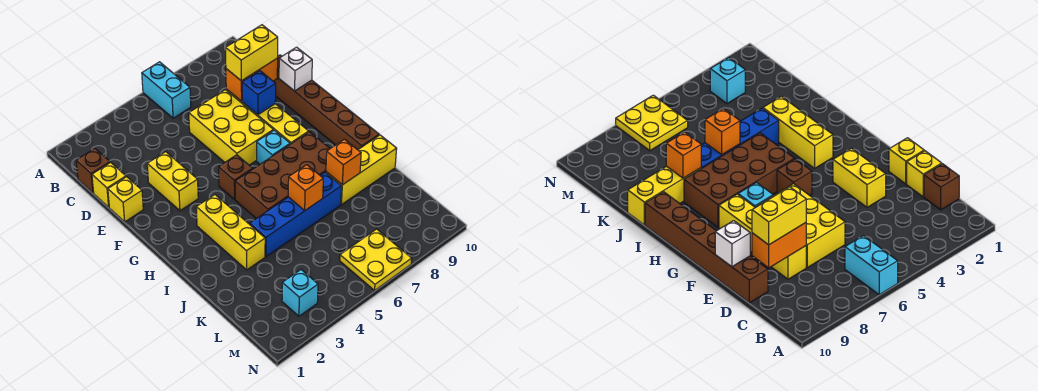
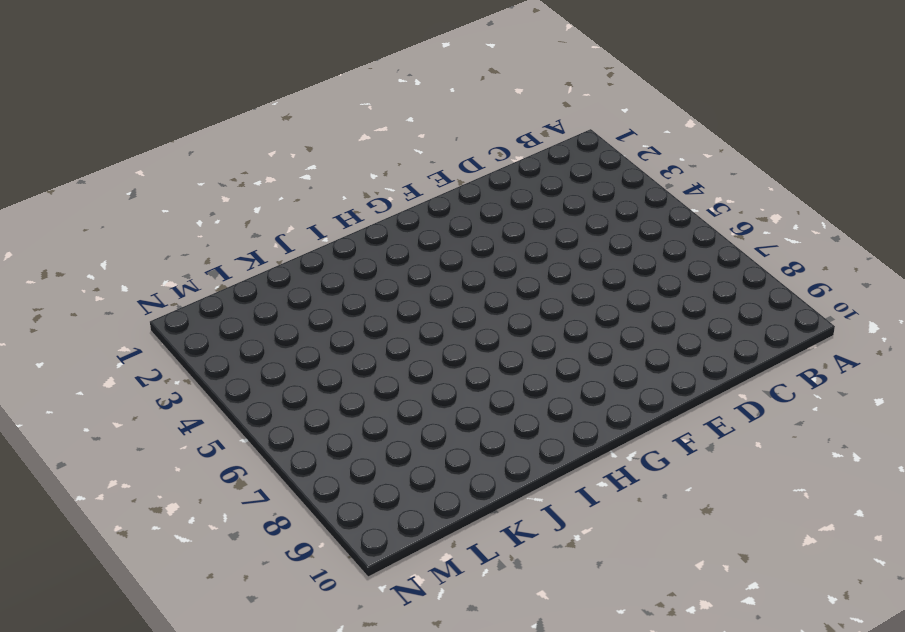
none -> cyan brick A6:B6 level 1
none -> brown brick C1 level 1
none -> yellow brick D1 level 1

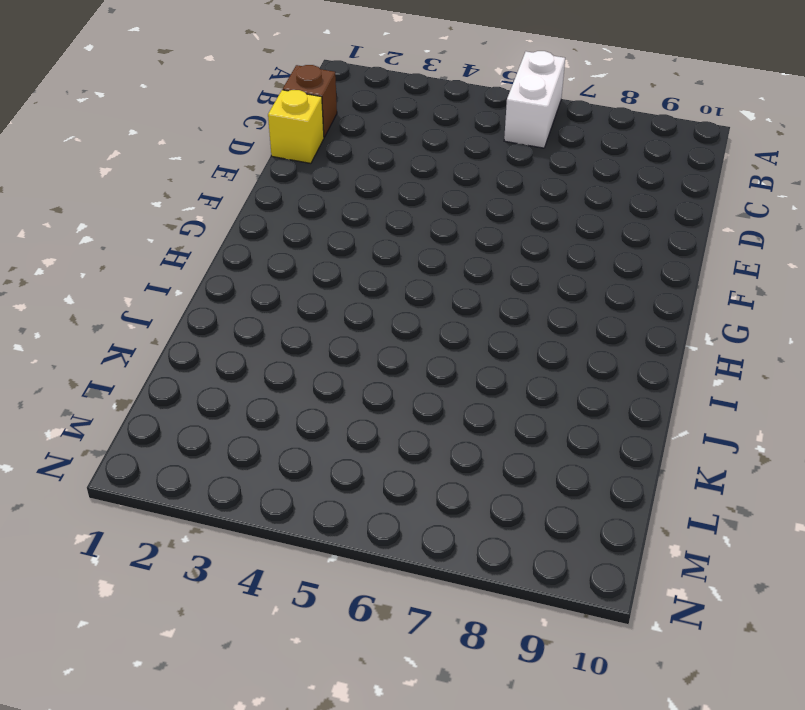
white brick A6:B6 level 1 -> cyan brick A6:B6 level 1
none -> yellow brick D6:F7 level 1
none -> yellow brick D8:G8 level 1
none -> brown brick D10:I10 level 1

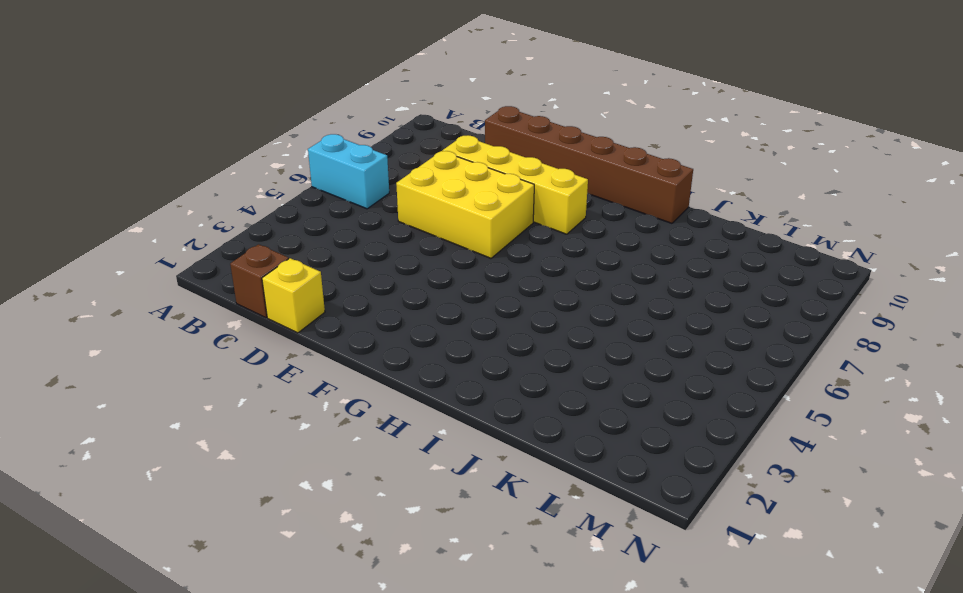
none -> yellow brick E1 level 1
none -> yellow brick E3:F3 level 1
none -> brown brick G5 level 1

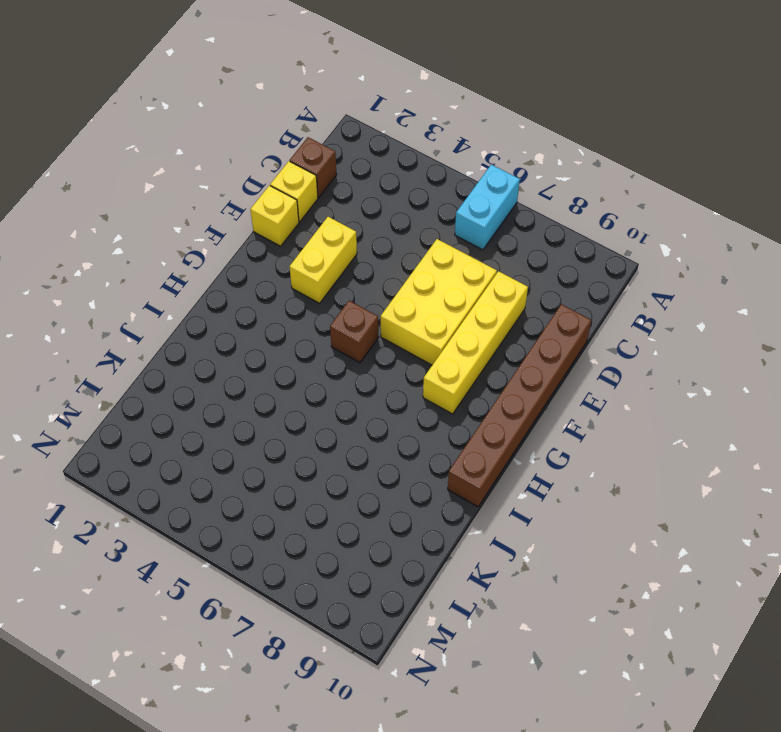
none -> cyan brick G7 level 1
none -> yellow brick H3:J3 level 1
none -> brown brick H5:I8 level 1

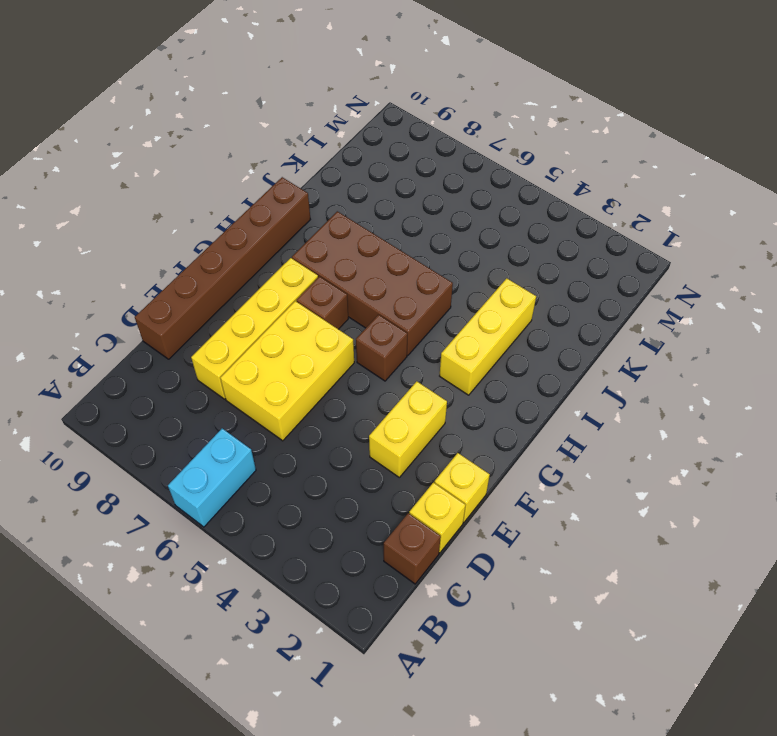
brown brick G7 level 1 -> cyan brick G7 level 1
none -> blue brick J4:J7 level 1
none -> yellow brick J8:J10 level 1
none -> cyan brick M3 level 1

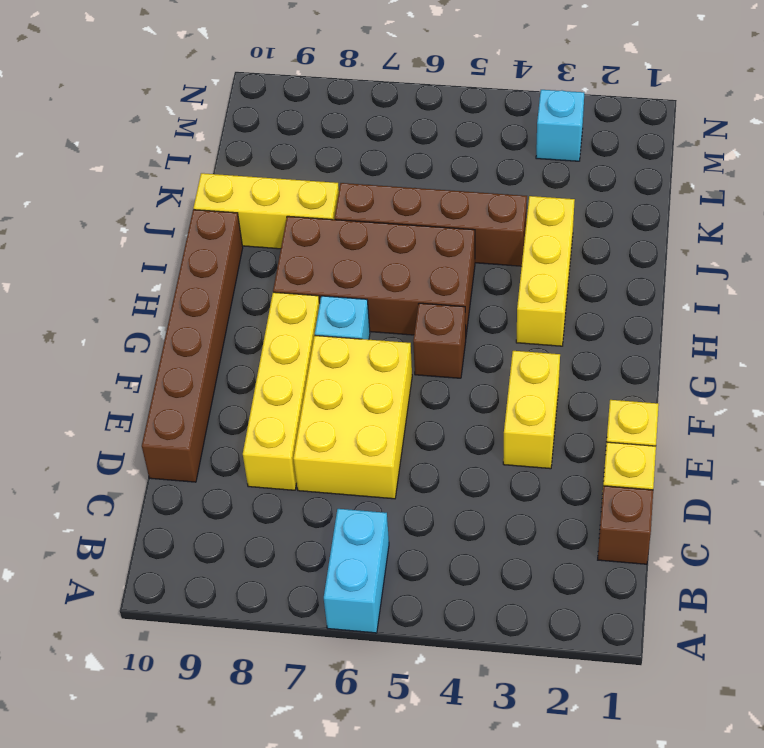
brown brick J4:J7 level 1 -> blue brick J4:J7 level 1
none -> yellow plate M6:N7 level 1
none -> orange brick D8:D9 level 2
none -> blue brick E8 level 2

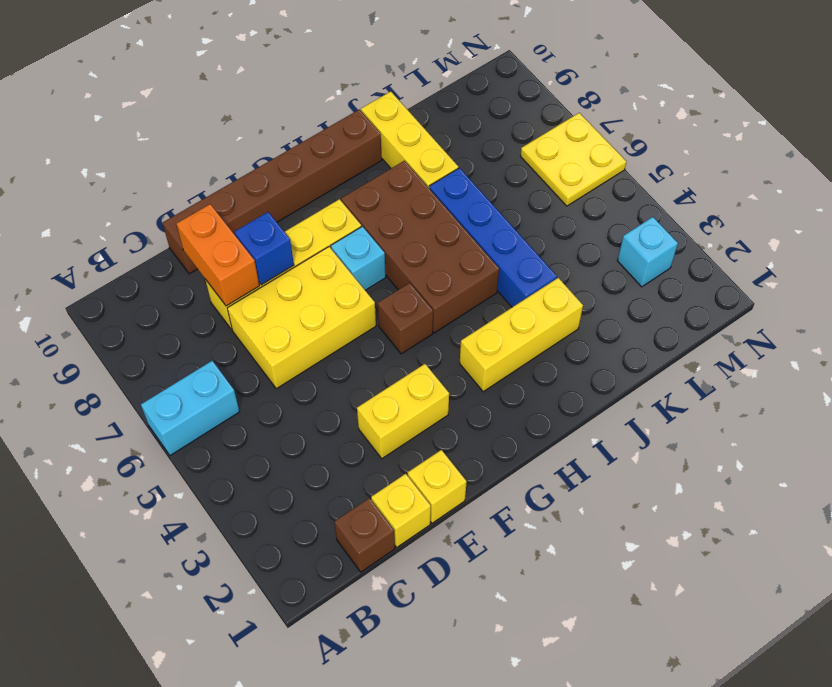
none -> white brick E10 level 2
none -> orange brick J6 level 2
none -> orange brick J8 level 2

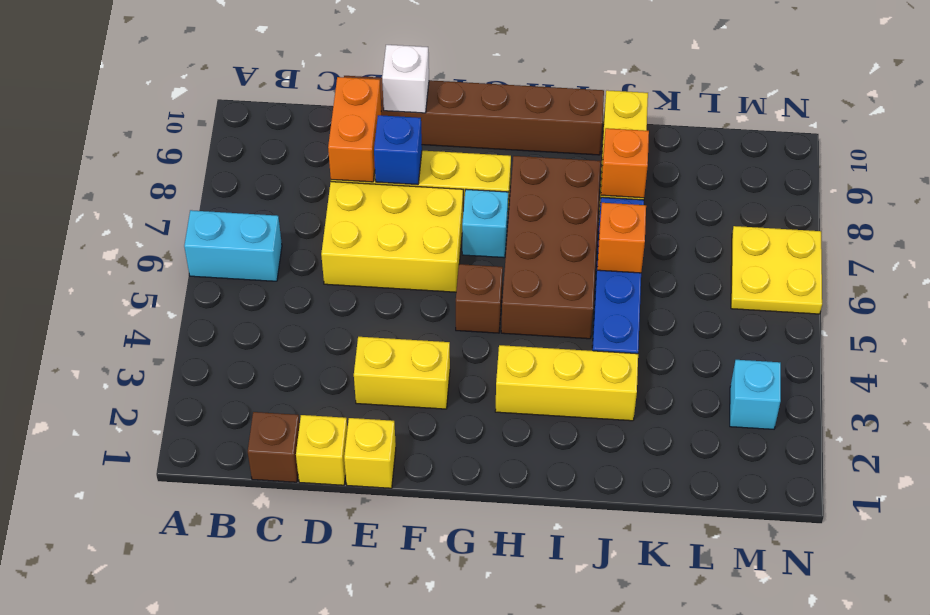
none -> yellow brick D8:D9 level 3

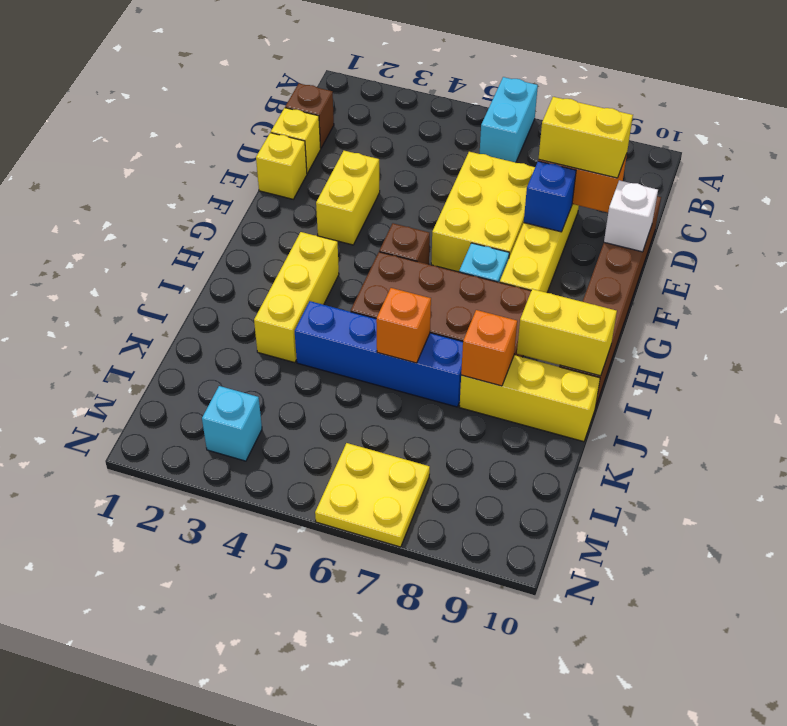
yellow brick I9:I10 level 2 -> none

